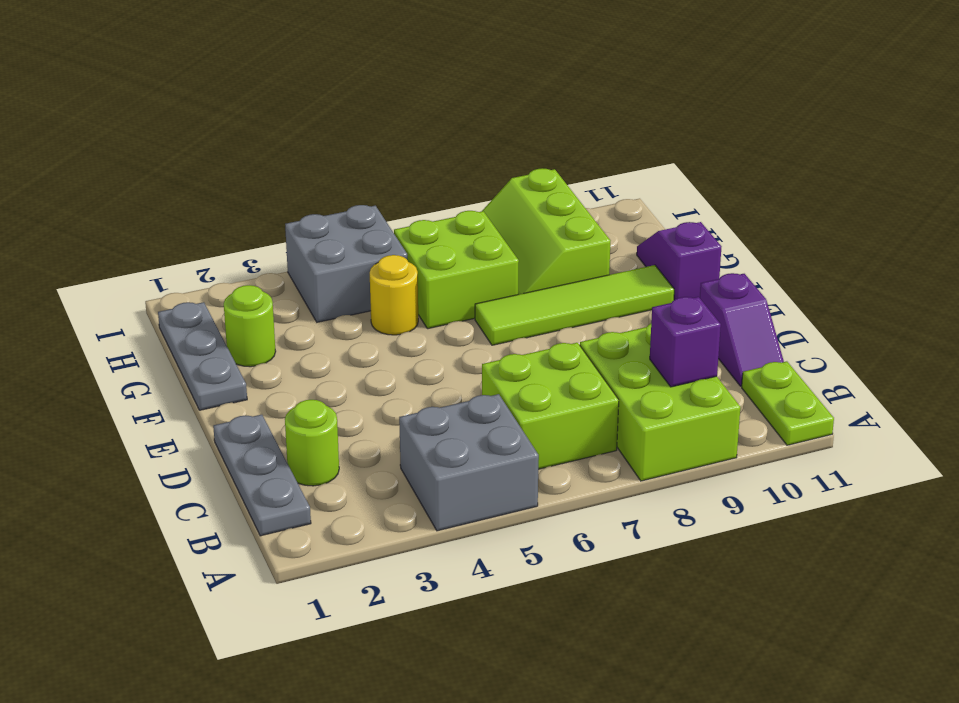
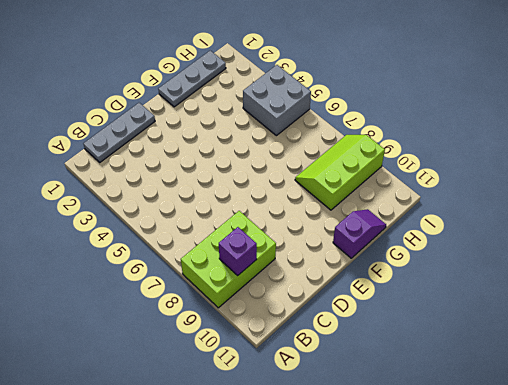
none -> grey brick A4:B5 level 1
none -> lime plate A11:B11 level 1
none -> lime brick B6:C7 level 1

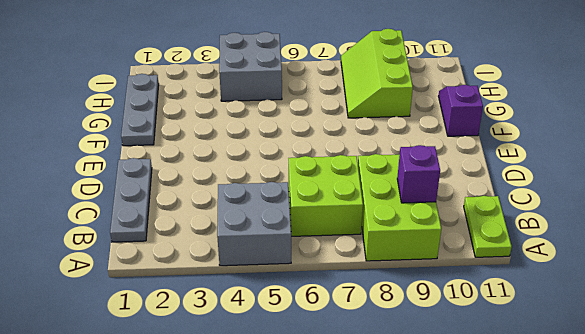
none -> lime round brick C2 level 1
none -> purple slope C11:D11 level 1 top D
none -> lime tile F7:F10 level 1

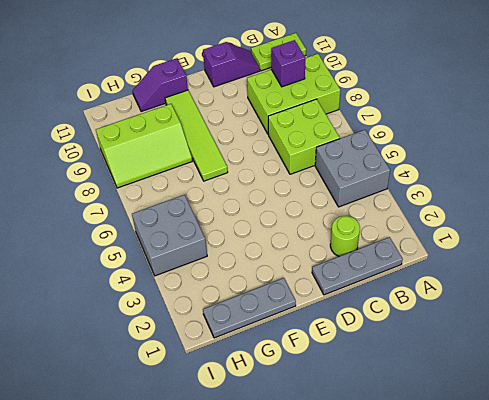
none -> lime round brick G2 level 1
none -> yellow round brick G5 level 1
none -> lime brick G6:H7 level 1

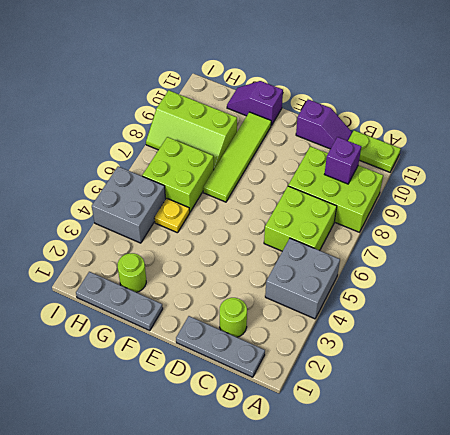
yellow plate G5 level 1 -> yellow round brick G5 level 1

